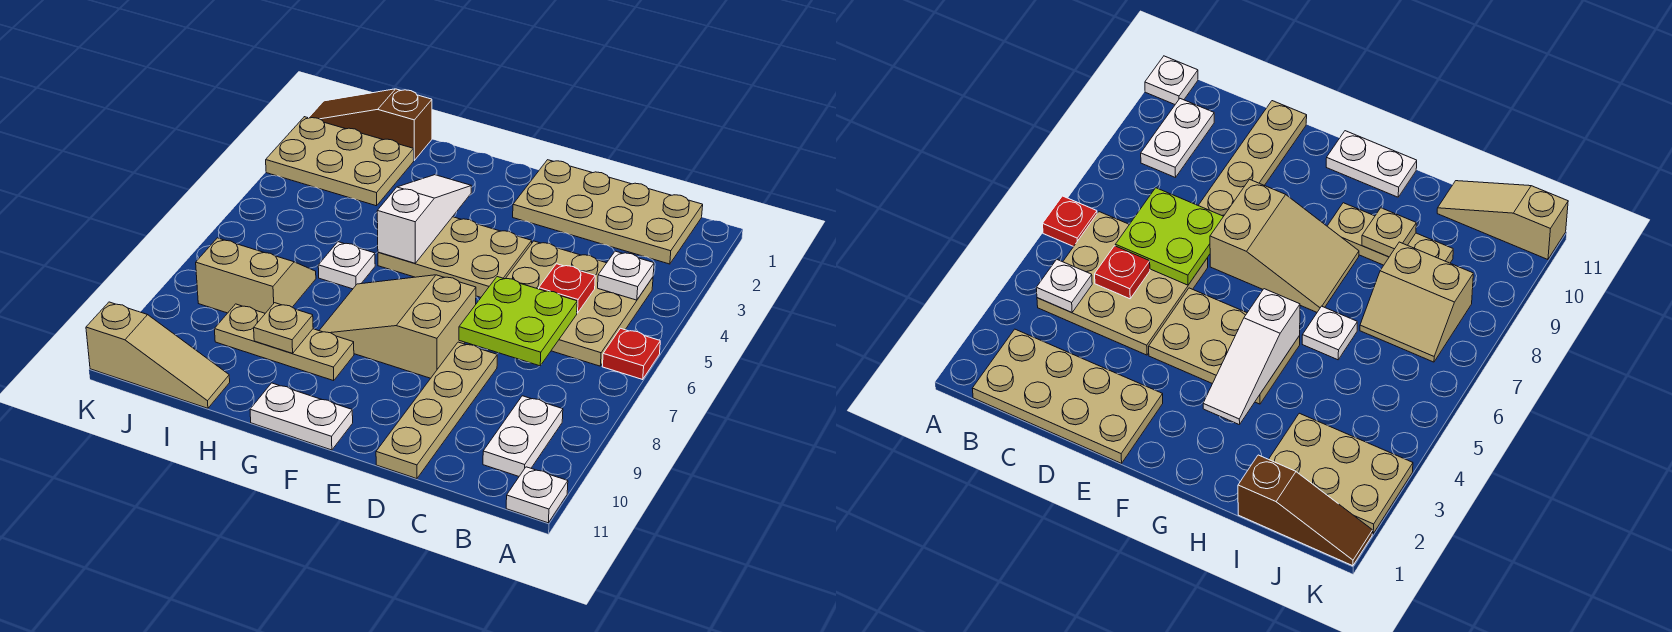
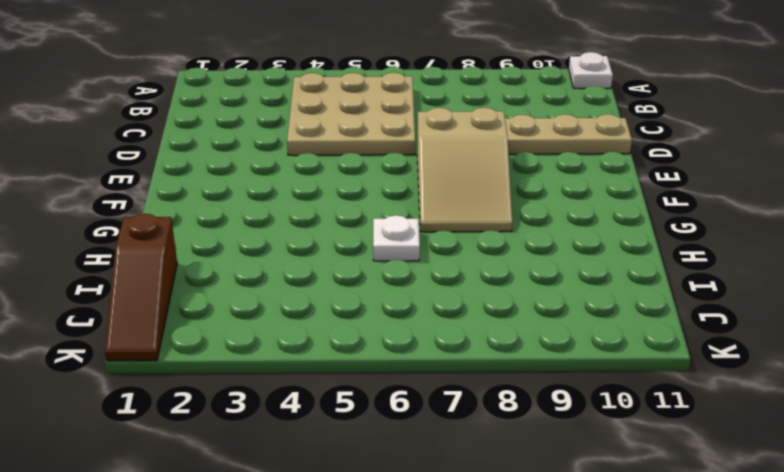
none -> red plate A6 level 1
none -> tan plate B1:E2 level 1
none -> white plate B9:B10 level 1

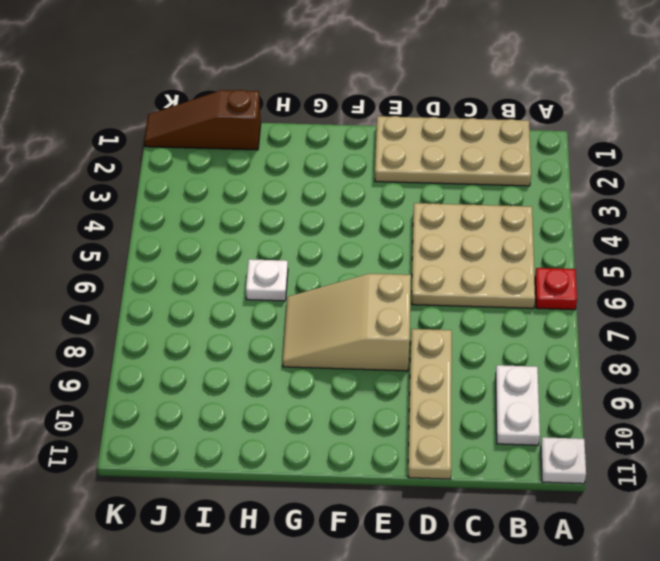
none -> tan plate E4:G5 level 1
none -> white plate F11:G11 level 1
none -> tan plate G9:I9 level 1

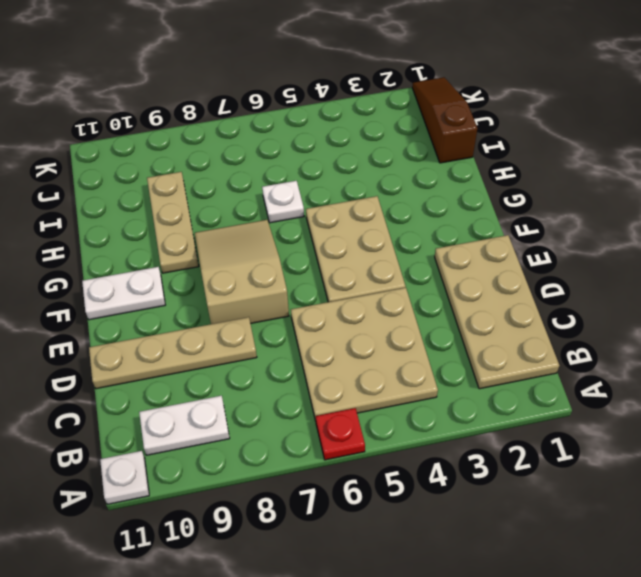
white plate F10:F11 level 1 -> white plate F11:G11 level 1
none -> tan plate I2:K3 level 1
none -> tan slope I7:J8 level 1 top 8
none -> tan slope I11:K11 level 1 top K

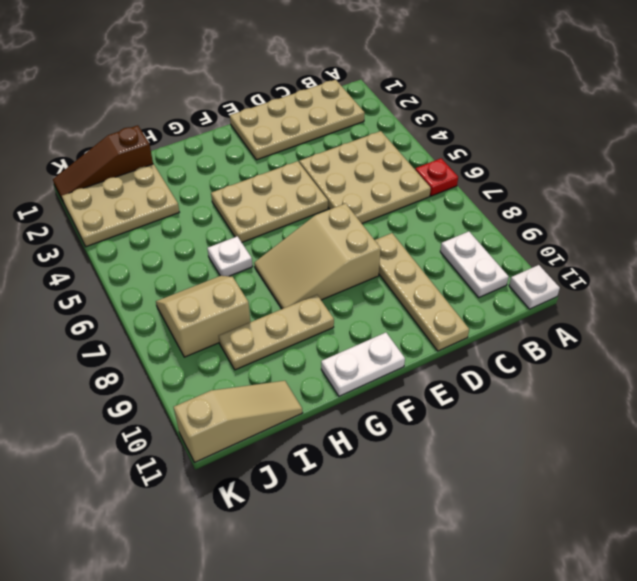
none -> white plate B4 level 2
none -> red plate C5 level 2
none -> lime plate C6:D7 level 2

